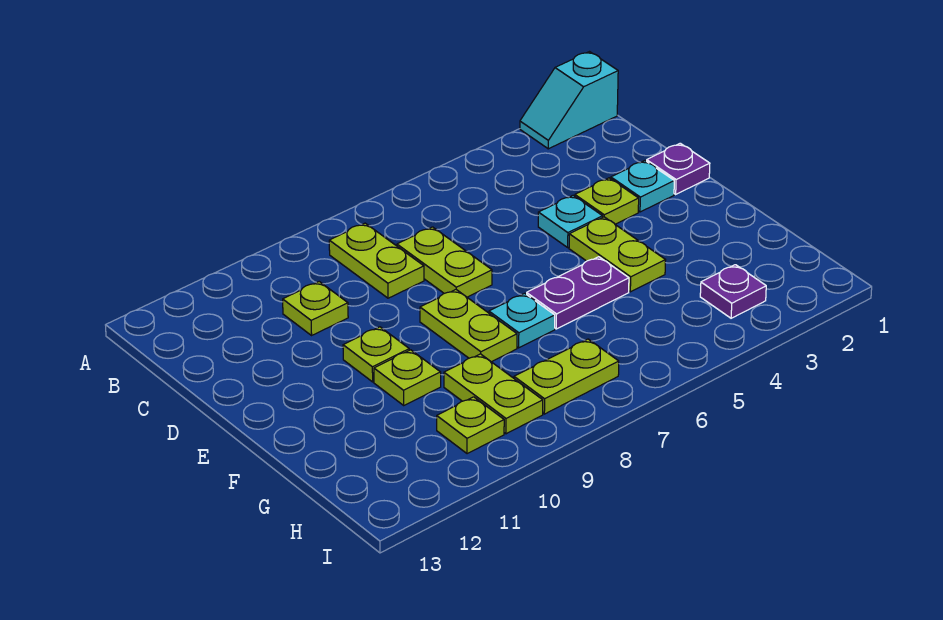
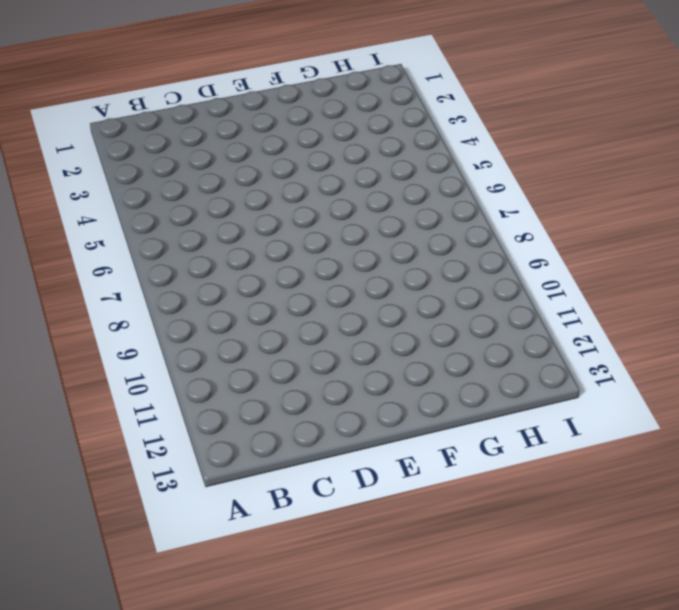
none -> cyan slope A1:A2 level 1 top 1
none -> lime plate B8:C8 level 1
none -> lime plate C7:D7 level 1

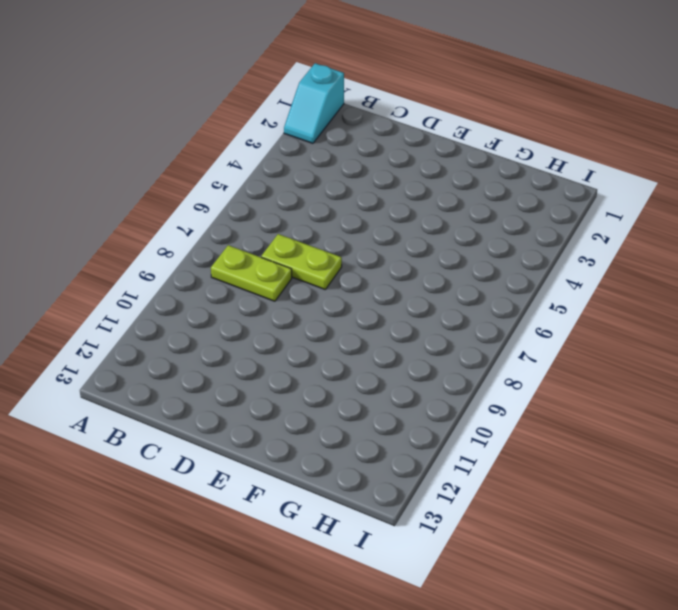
none -> lime plate C10 level 1
none -> purple plate D1 level 1
none -> cyan plate D2 level 1

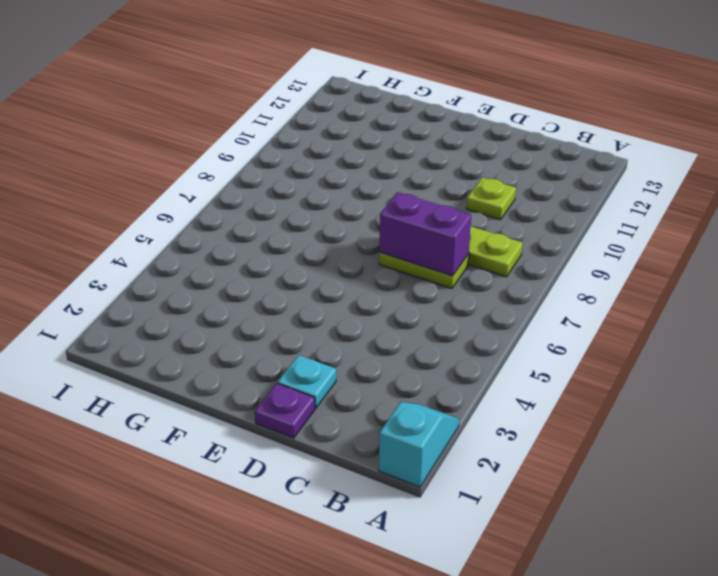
purple brick C7:D7 level 2 -> none
none -> lime plate D3 level 1
none -> cyan plate D4 level 1
none -> lime plate E4:F4 level 1

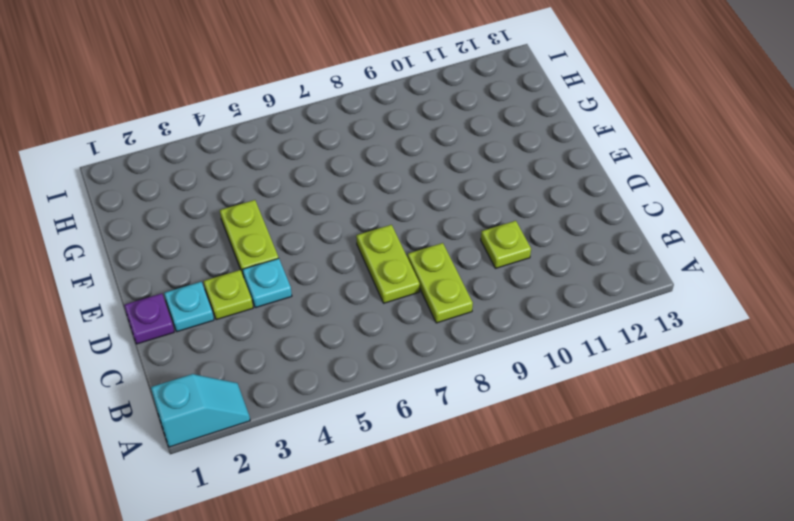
none -> lime plate E8:F8 level 1
none -> lime plate E10 level 1
none -> purple plate F5:F6 level 1

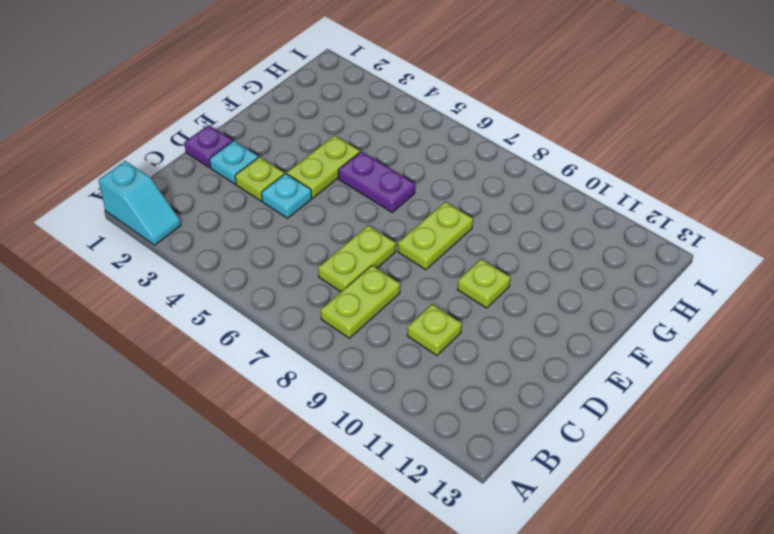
none -> cyan plate F7 level 1
none -> lime plate F10 level 1
none -> lime plate G9:H9 level 1

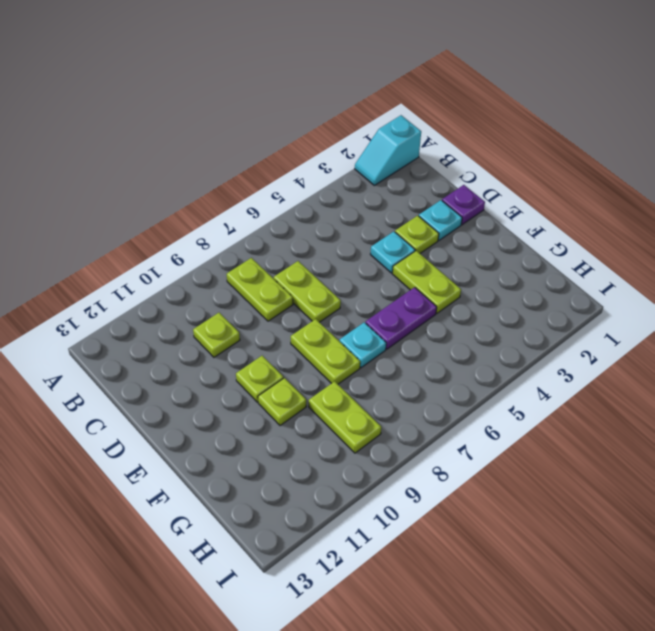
none -> purple plate H3 level 1
none -> lime plate H7:H8 level 1
none -> lime plate H10 level 1

